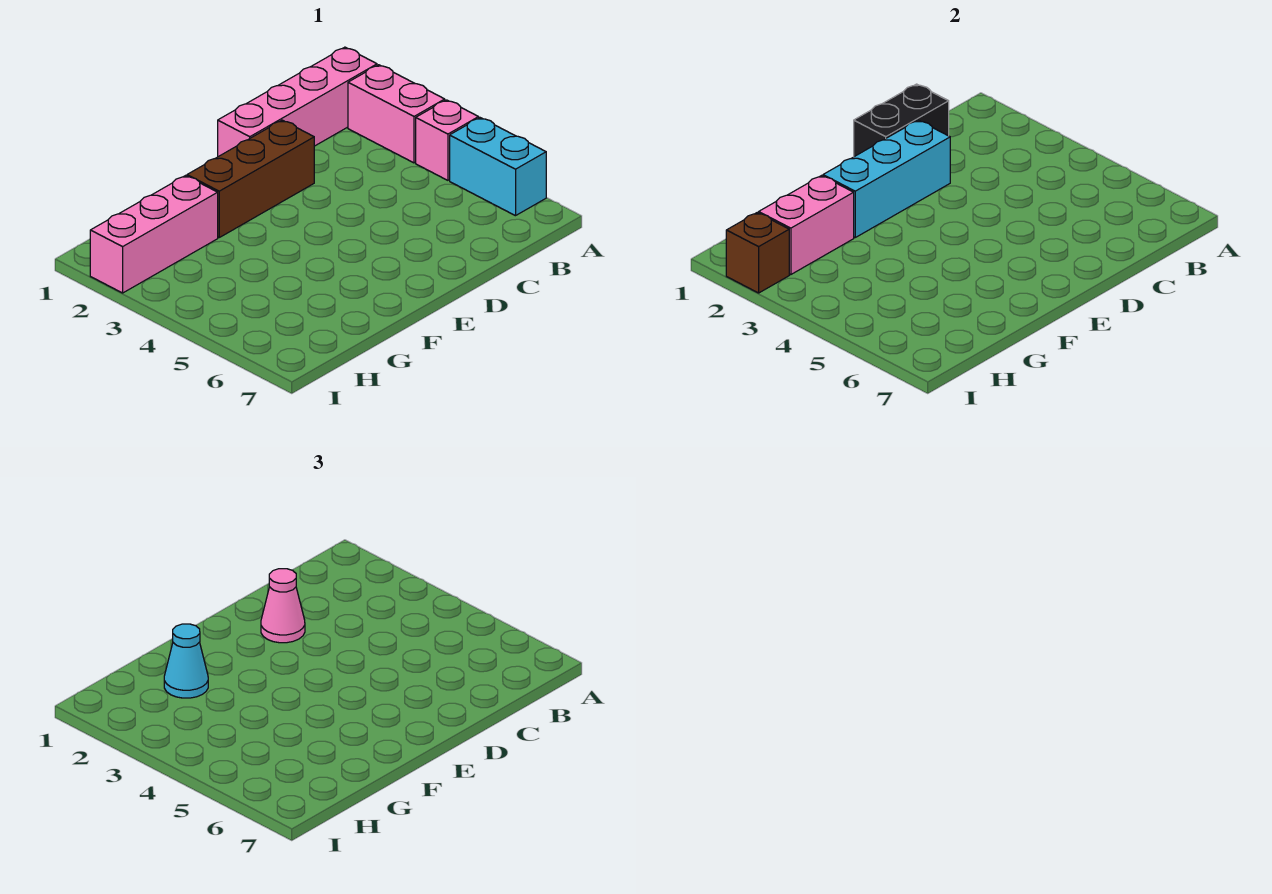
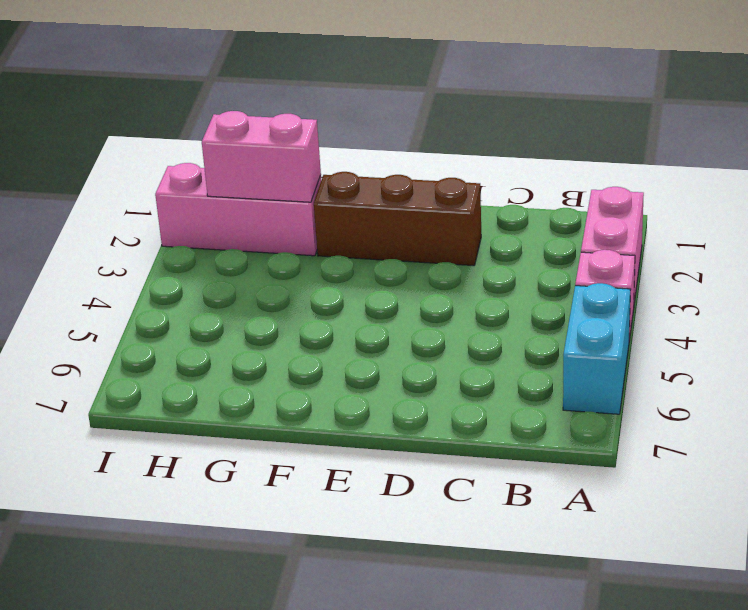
none -> pink brick A1:D1 level 1
none -> black brick C1:D1 level 2
none -> cyan brick D2:F2 level 2

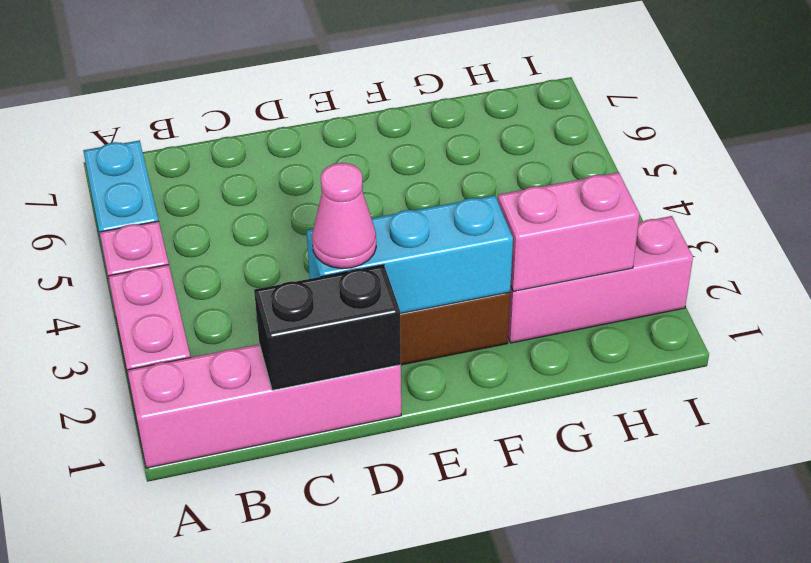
none -> brown brick I2 level 2
none -> cyan cone G2 level 3

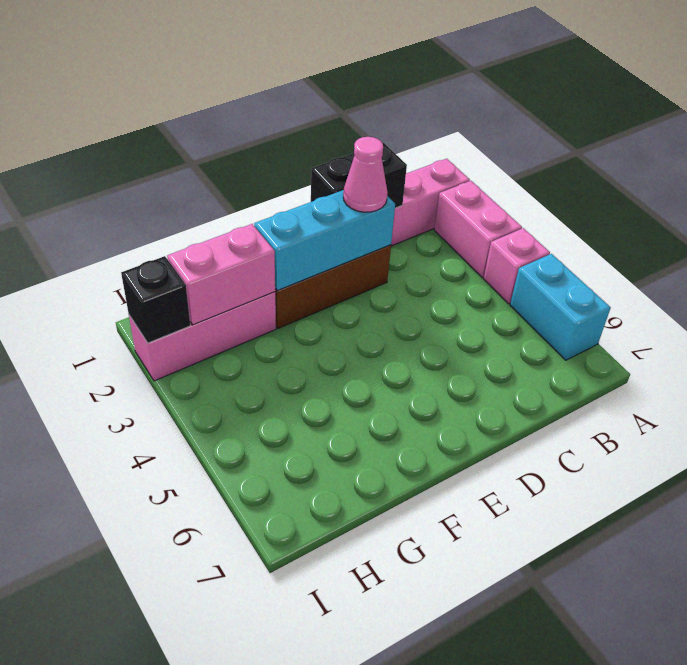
black brick I2 level 2 -> brown brick I2 level 2
none -> cyan cone G2 level 3

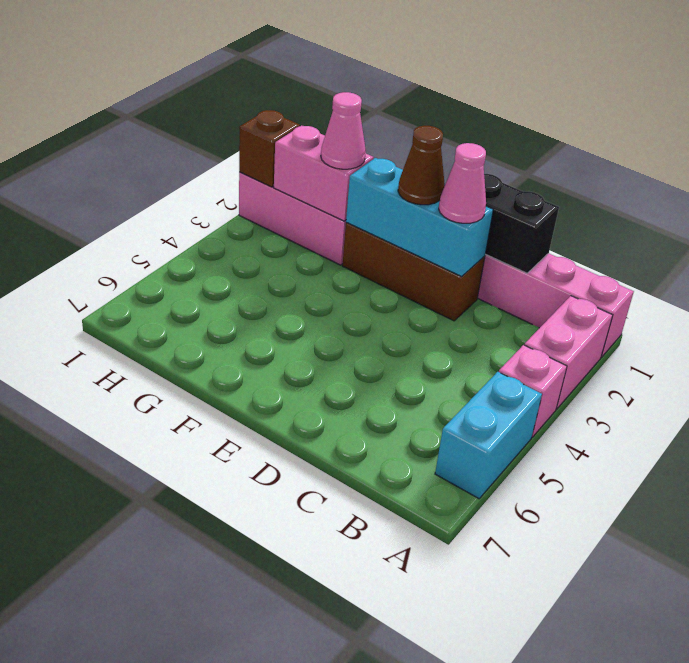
brown cone E2 level 3 -> none
pink cone G2 level 3 -> cyan cone G2 level 3

